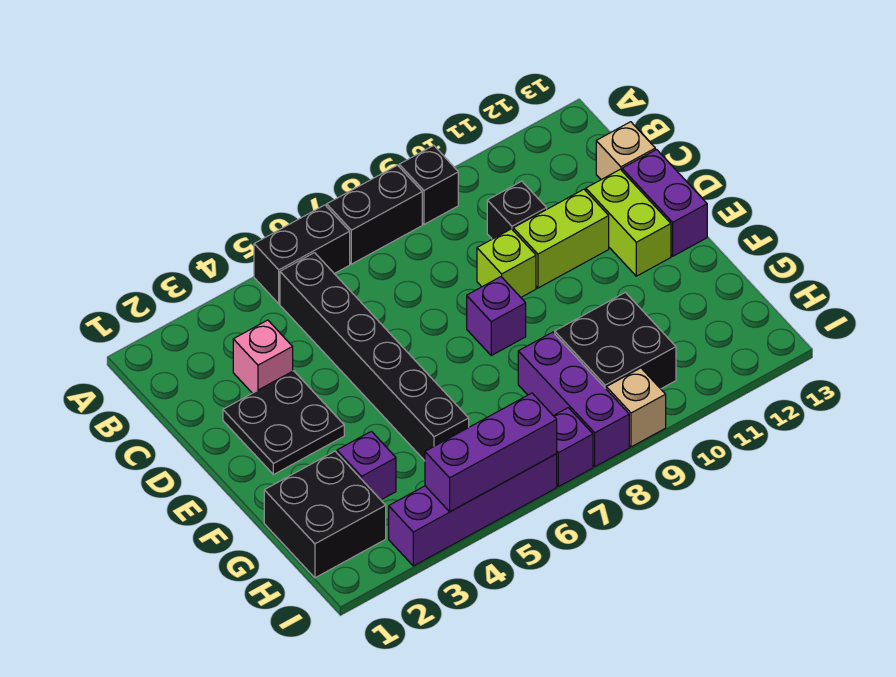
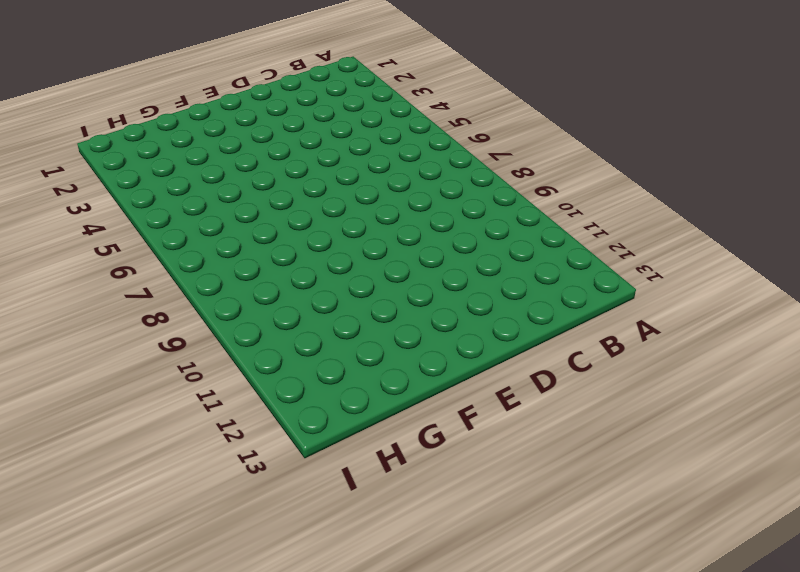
none -> black brick A5:A6 level 1
none -> black brick A7:A8 level 1
none -> black brick A9 level 1

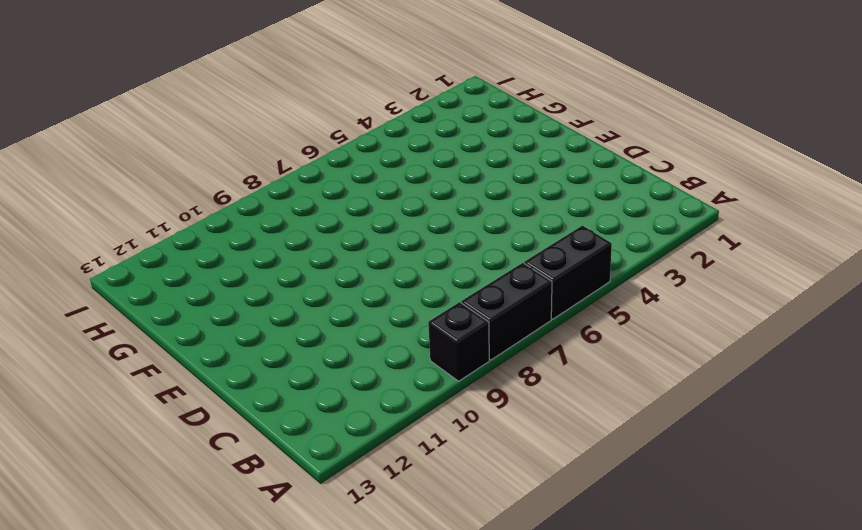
none -> black brick B5:G5 level 1
none -> pink brick C3 level 1
none -> black brick C10 level 1

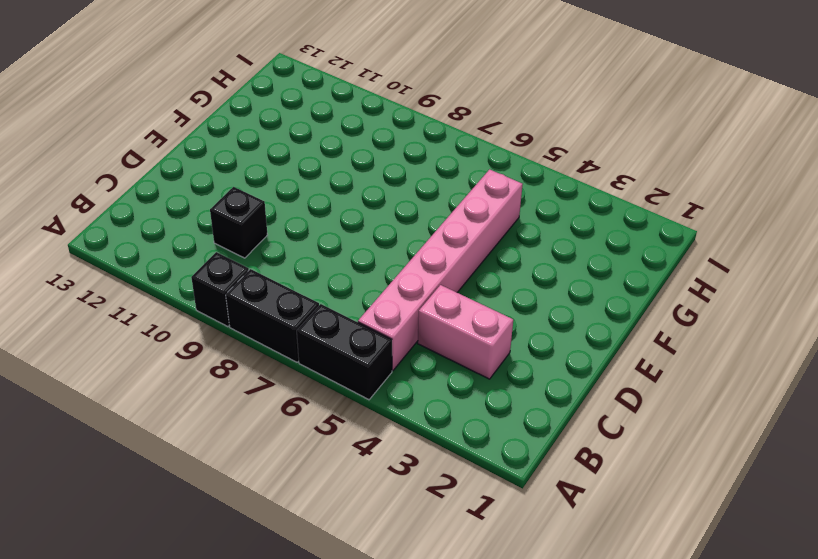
pink brick B5:G5 level 1 -> black brick B5:G5 level 1
pink brick C3:C4 level 1 -> pink brick C3 level 1
none -> tan brick C13 level 1
none -> black plate D2:E3 level 1
none -> lime brick D9 level 1

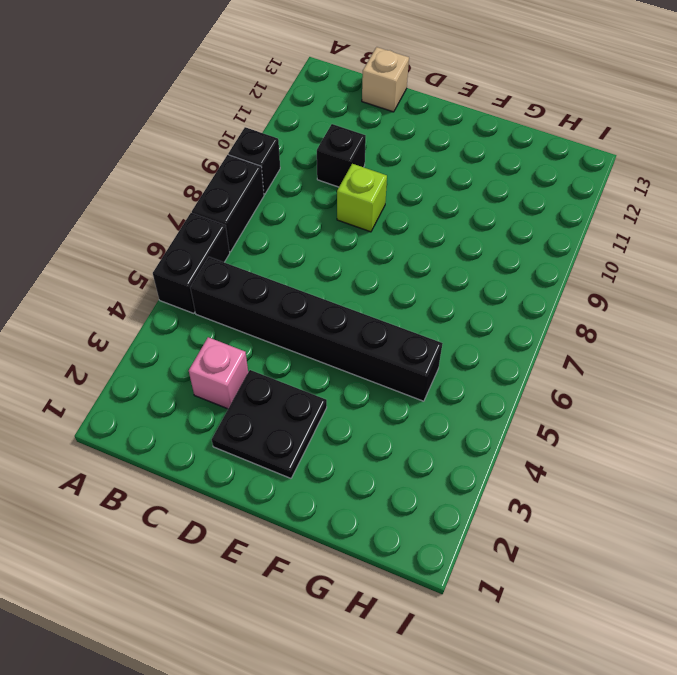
none -> lime brick D10:D11 level 1
none -> lime brick D12:E12 level 1
none -> purple brick D13:E13 level 1

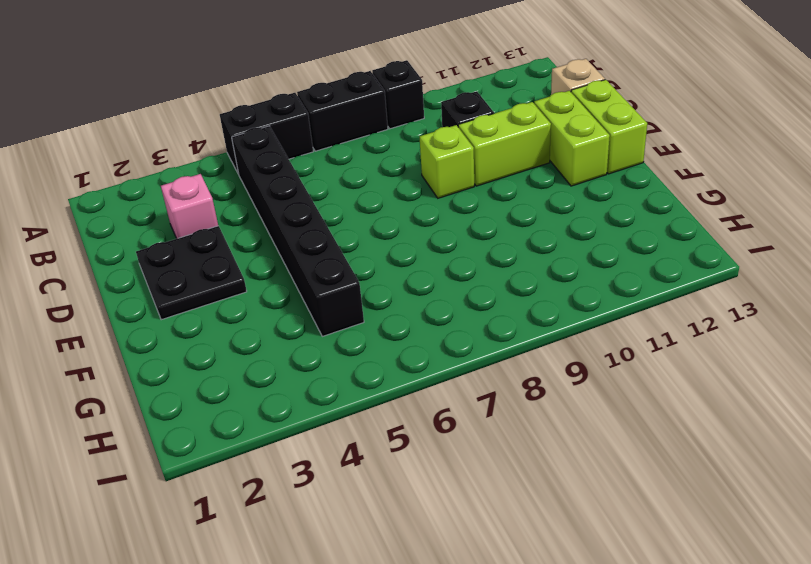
lime brick D13:E13 level 1 -> purple brick D13:E13 level 1
none -> purple brick E8 level 1
none -> black brick G1:H2 level 1
none -> purple brick G3 level 1

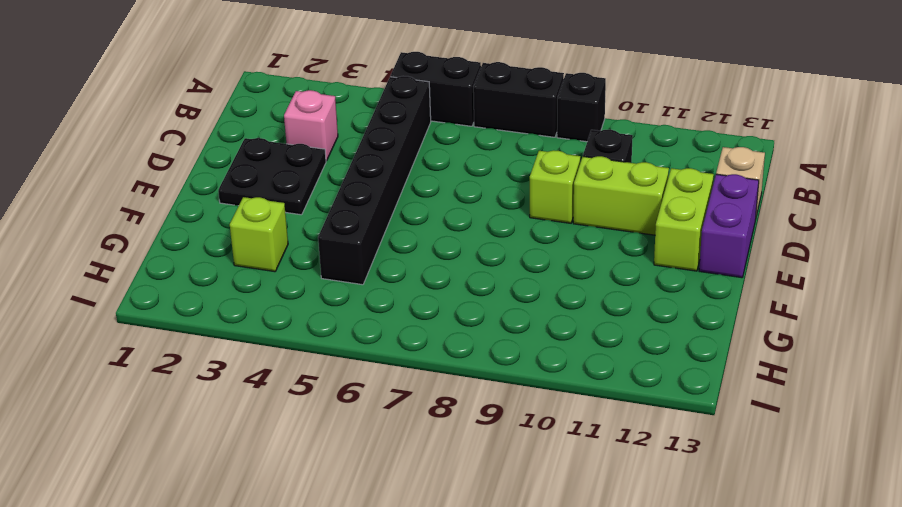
lime brick G3 level 1 -> purple brick G3 level 1
none -> purple brick E8 level 1
none -> black brick G1:H2 level 1
none -> purple brick G8:I8 level 1

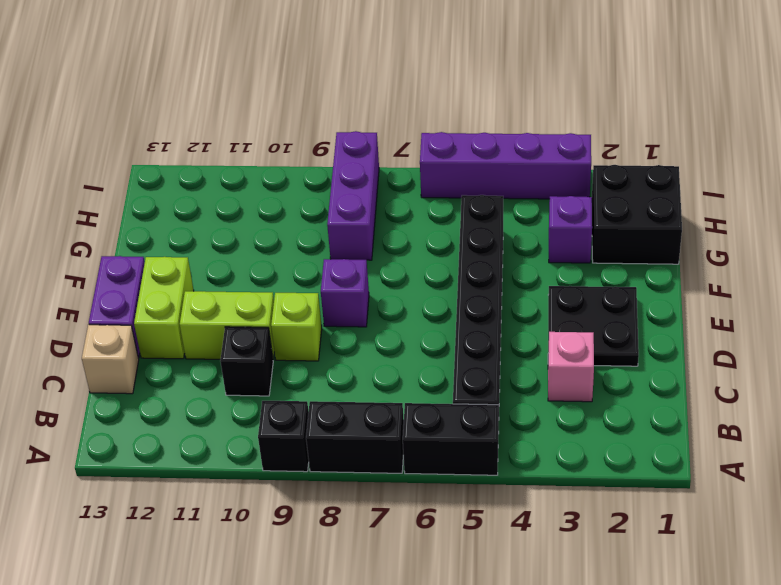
none -> black brick G9:H10 level 1
none -> purple brick I7 level 1
none -> tan brick I9 level 1

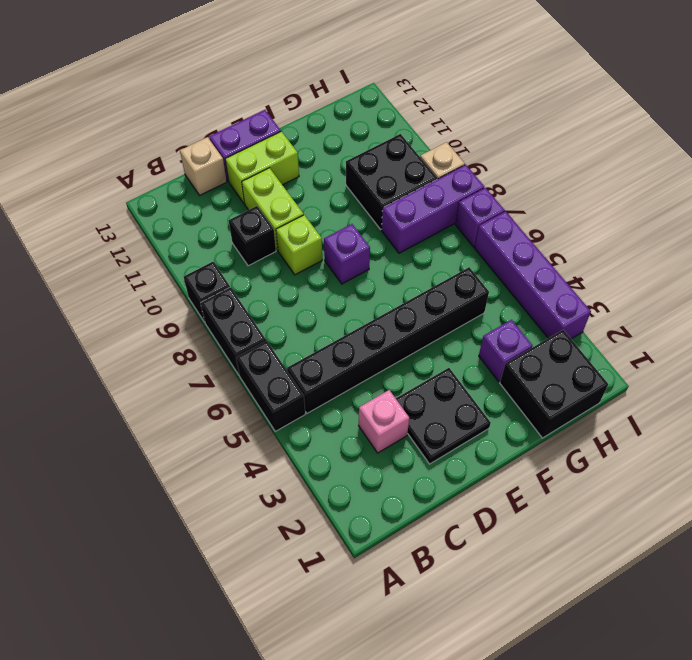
none -> purple brick I4:I6 level 2

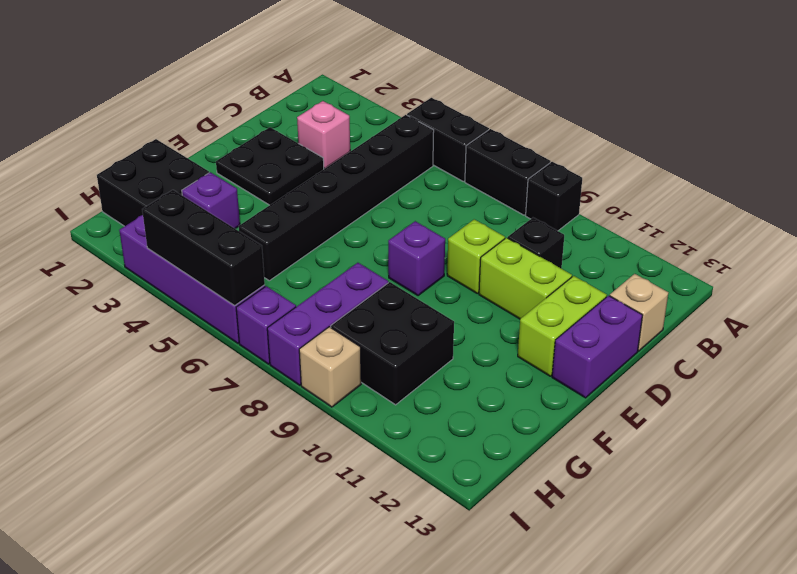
black brick I4:I6 level 2 -> purple brick I4:I6 level 2

